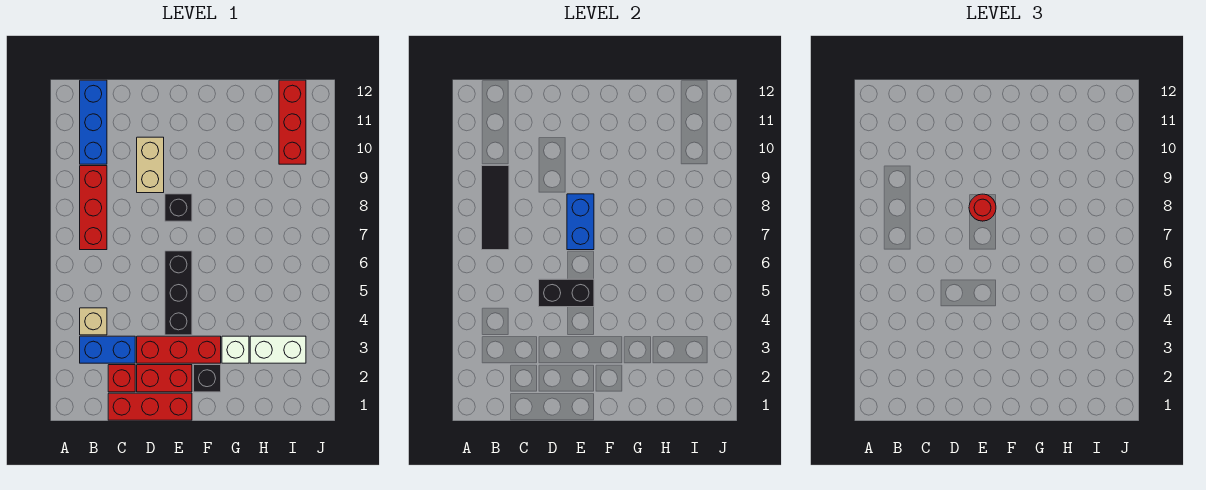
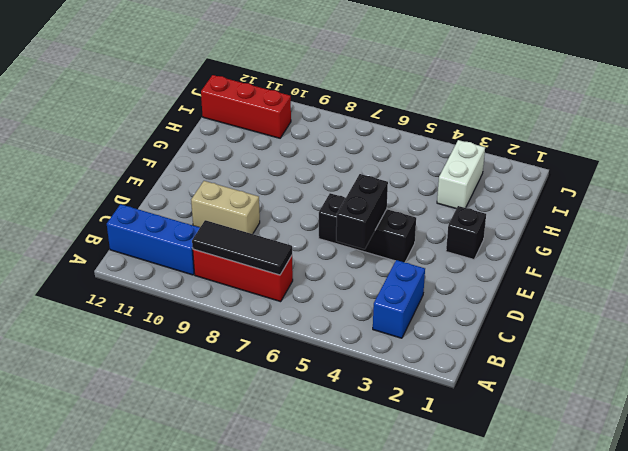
none -> tan brick B4 level 1
none -> red brick C1:E1 level 1
none -> red brick C2 level 1

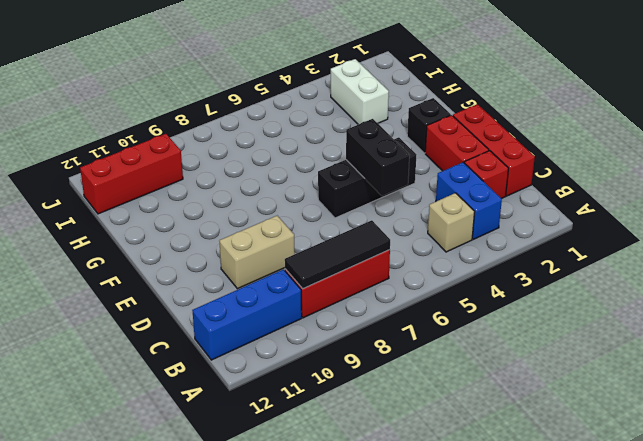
none -> red brick D3:F3 level 1
none -> black brick E8 level 1
none -> white brick G3 level 1

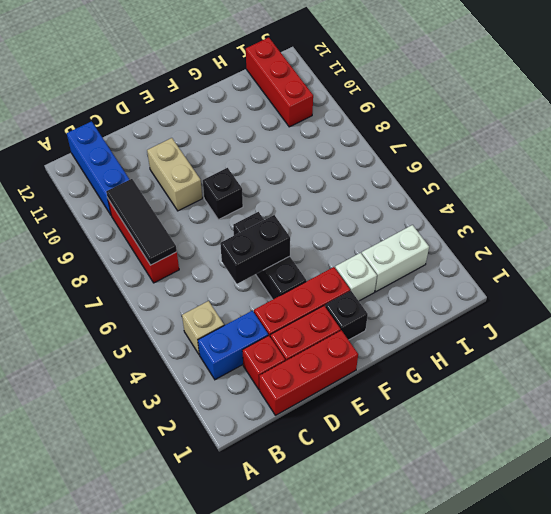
none -> blue brick E7:E8 level 2
none -> red round brick E8 level 3

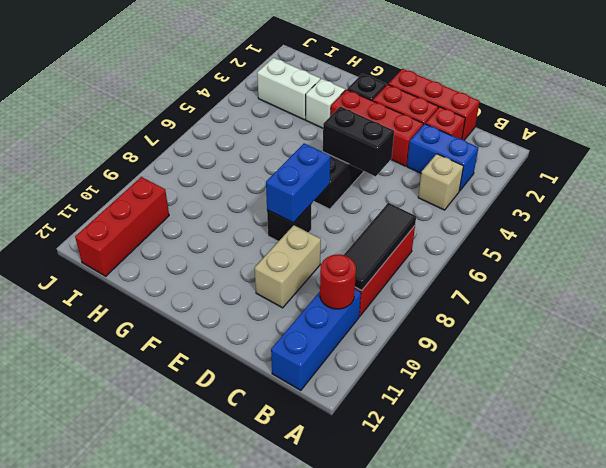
red round brick B10 level 2 -> red round brick E8 level 3

